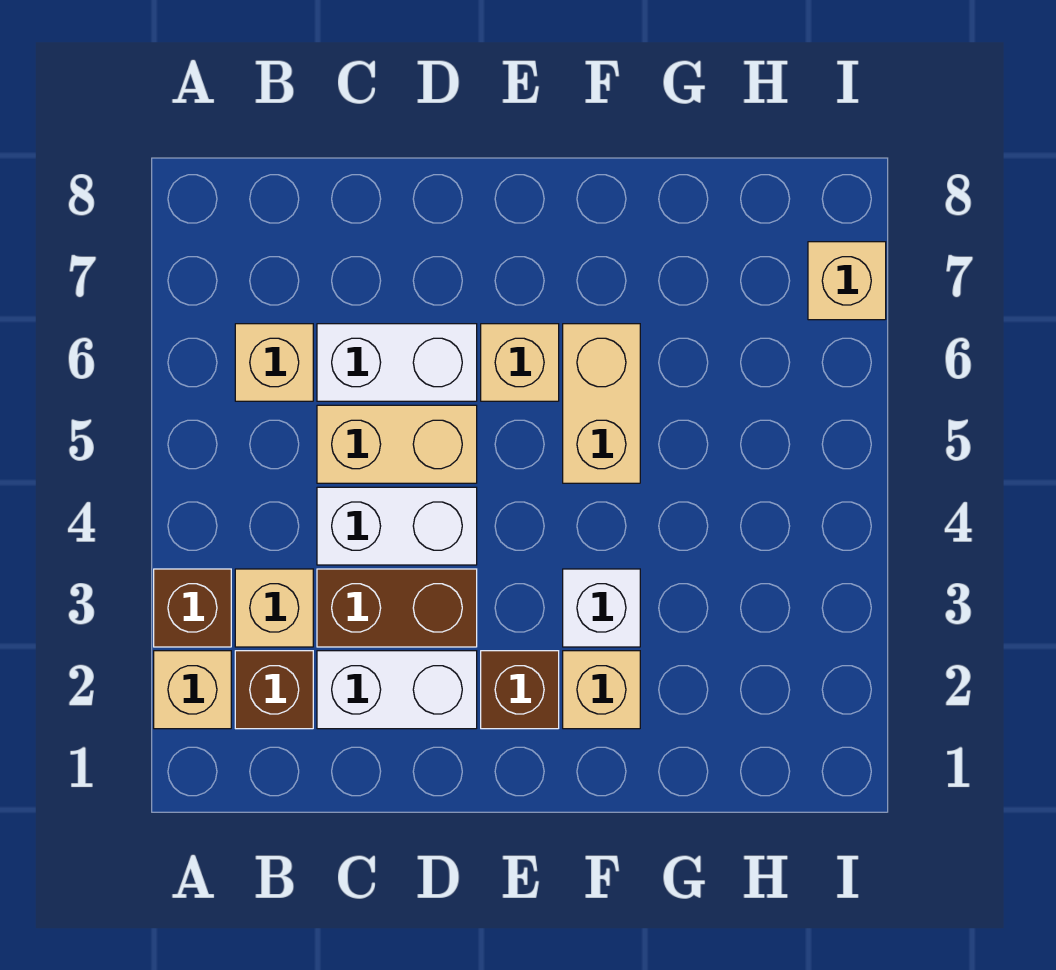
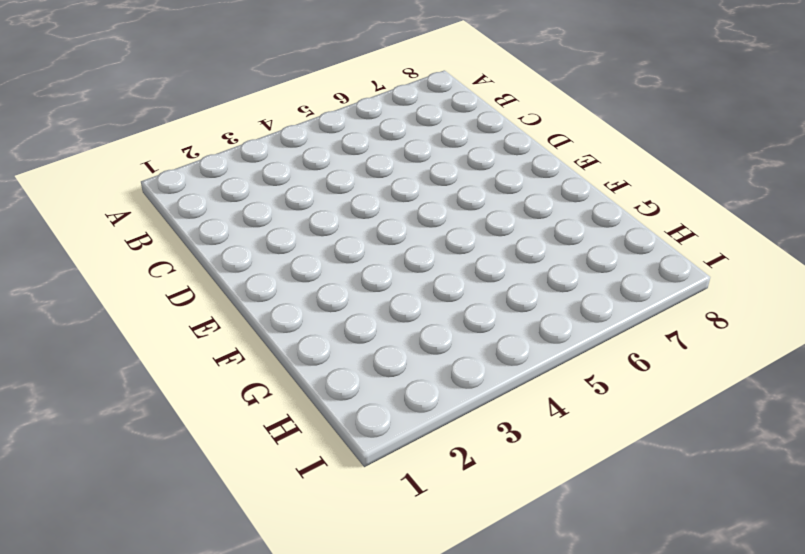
none -> tan brick A2 level 1
none -> brown brick A3 level 1
none -> brown brick B2 level 1

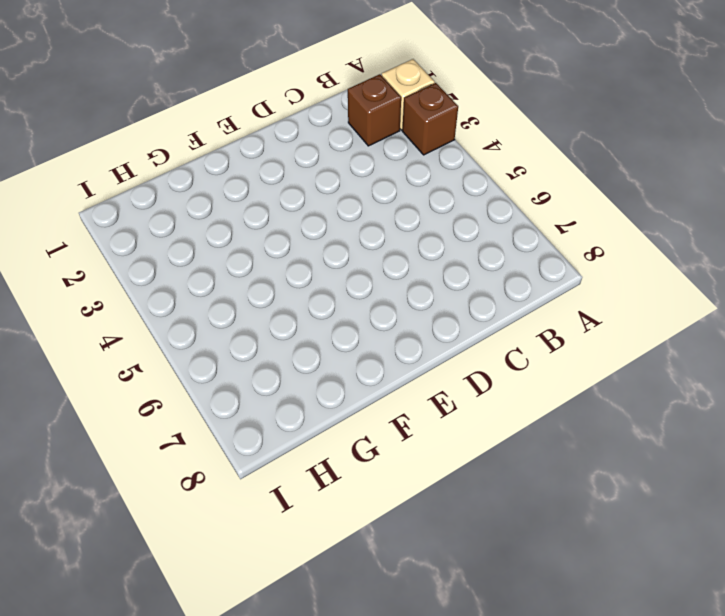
none -> tan brick B3 level 1
none -> tan brick B6 level 1
none -> white brick C2:D2 level 1

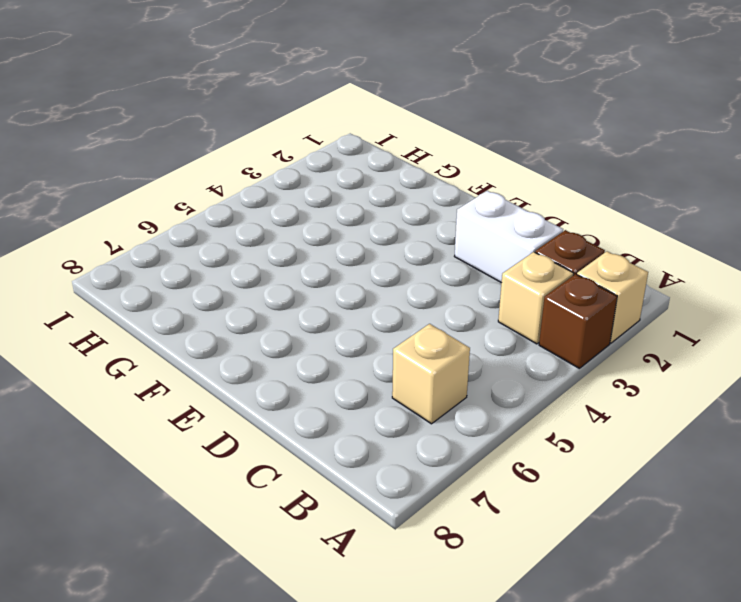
none -> brown brick C3:D3 level 1
none -> white brick C4:D4 level 1
none -> tan brick C5:D5 level 1

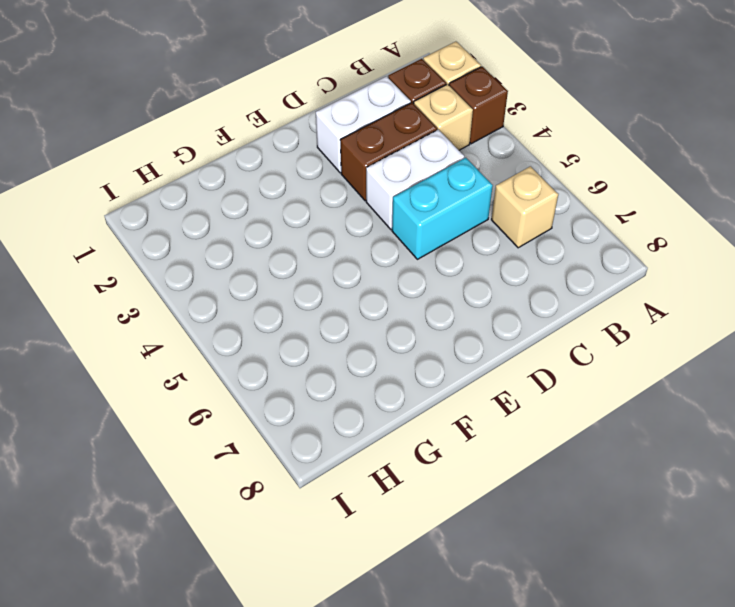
cyan brick C5:D5 level 1 -> tan brick C5:D5 level 1
none -> white brick C6:D6 level 1
none -> brown brick E2 level 1
none -> tan brick E6 level 1

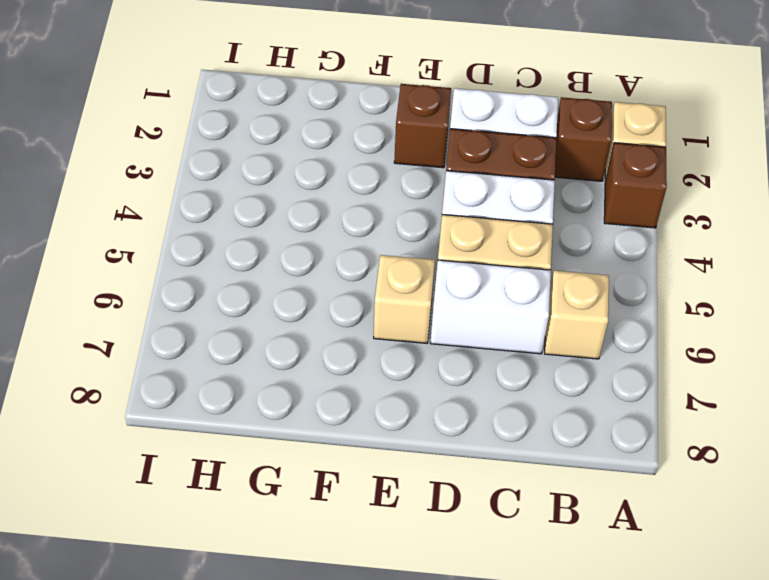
none -> tan brick B3 level 1
none -> tan brick F2 level 1
none -> white brick F3 level 1

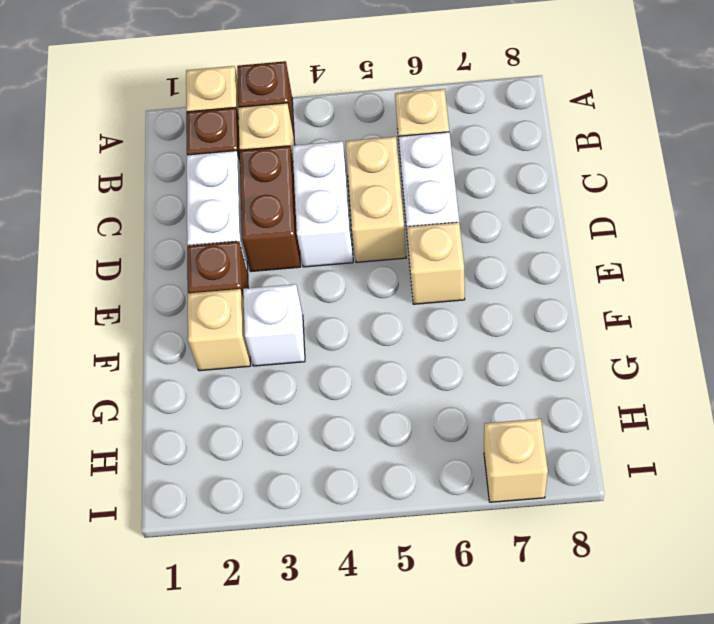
none -> tan brick F5:F6 level 1

